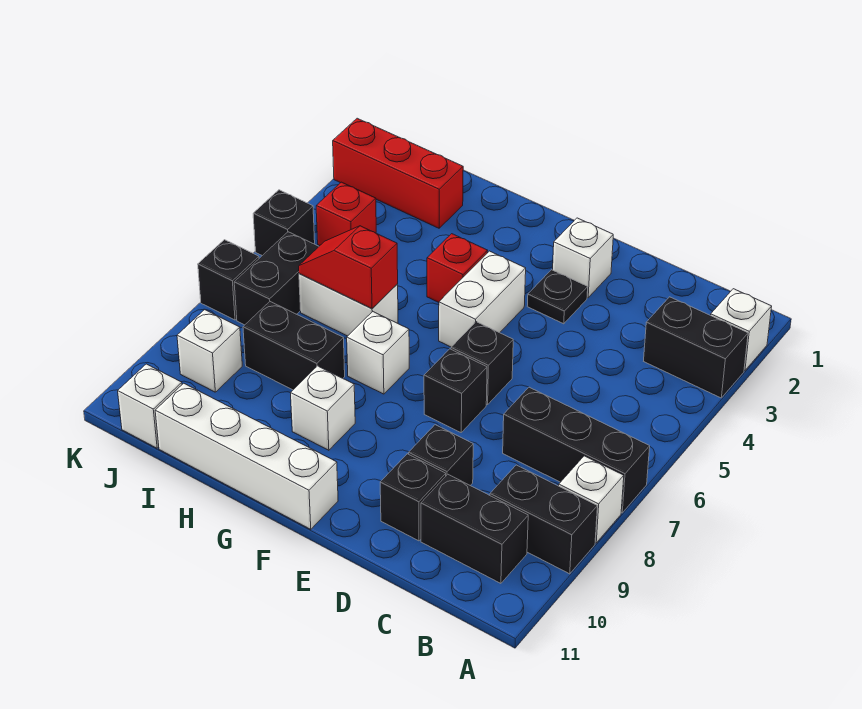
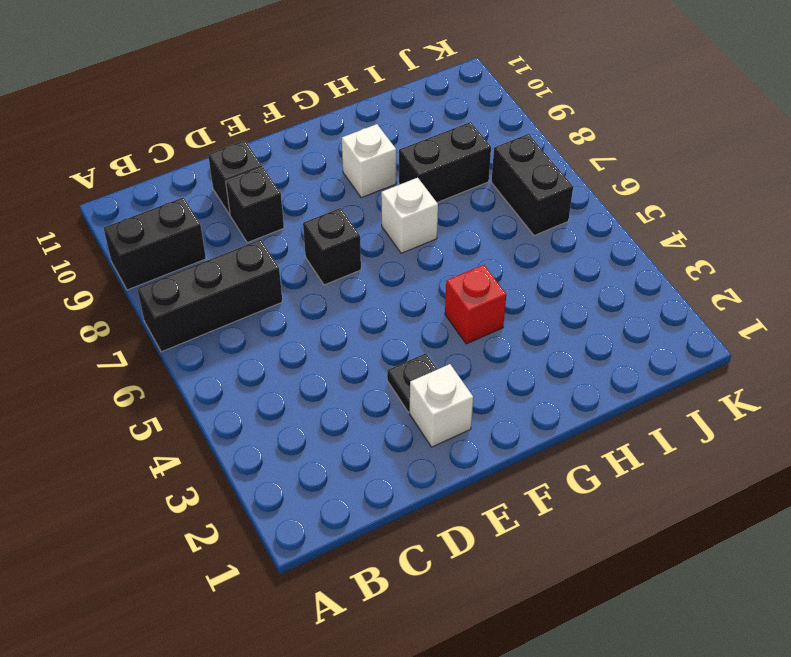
none -> white brick A2 level 1
none -> black brick A3:B3 level 1
none -> white brick A8 level 1

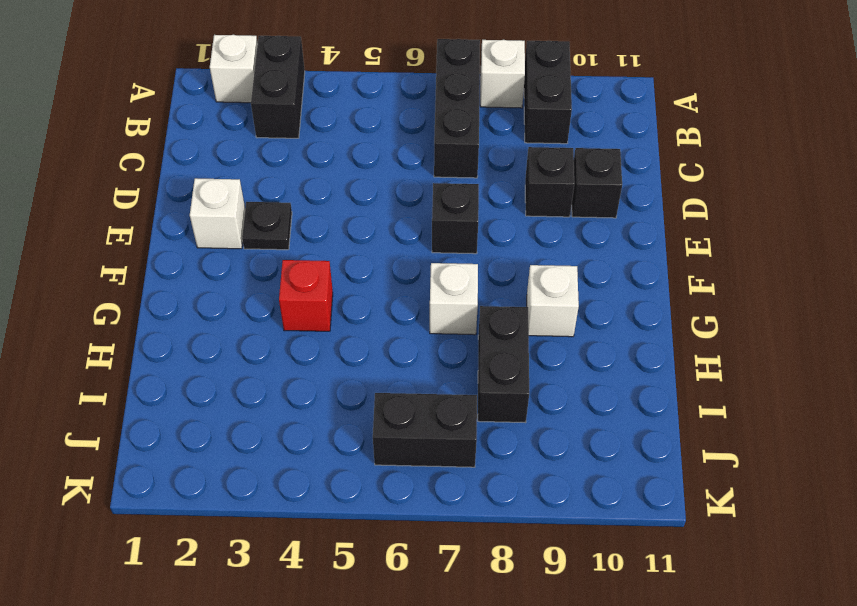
none -> black brick B10:C10 level 1
none -> black brick E6 level 1
none -> white brick F4:F5 level 1

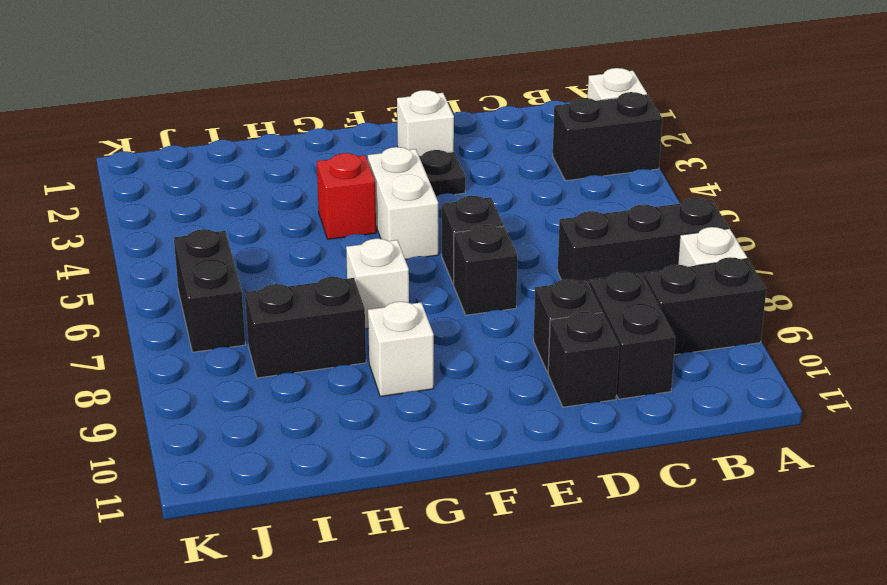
black brick C9:C10 level 1 -> black brick B10:C10 level 1
none -> white brick F11:I11 level 1
none -> white brick H6:I6 level 1
none -> red brick I2:K2 level 1

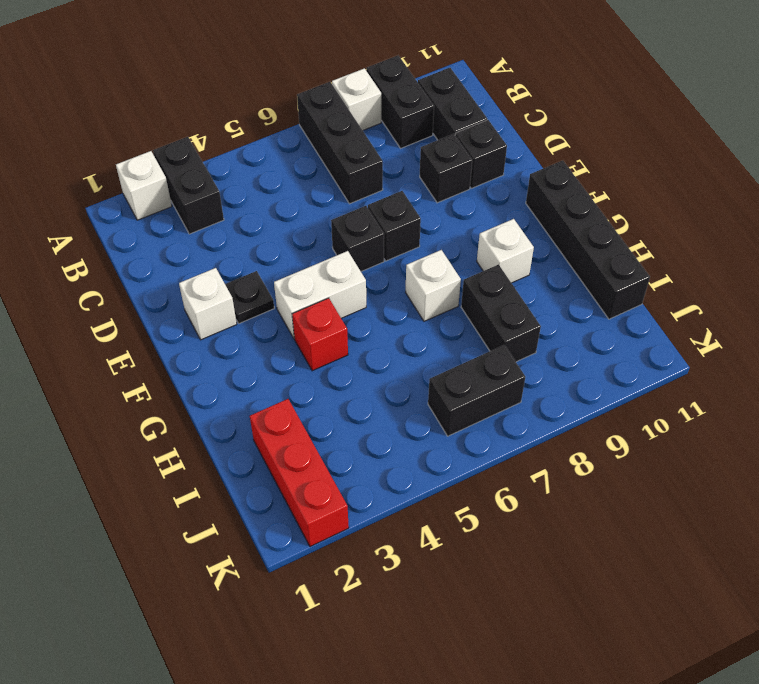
black brick F11:I11 level 1 -> white brick F11:I11 level 1
none -> white brick H6:I6 level 1
none -> red brick J4 level 1
none -> white brick J9 level 1

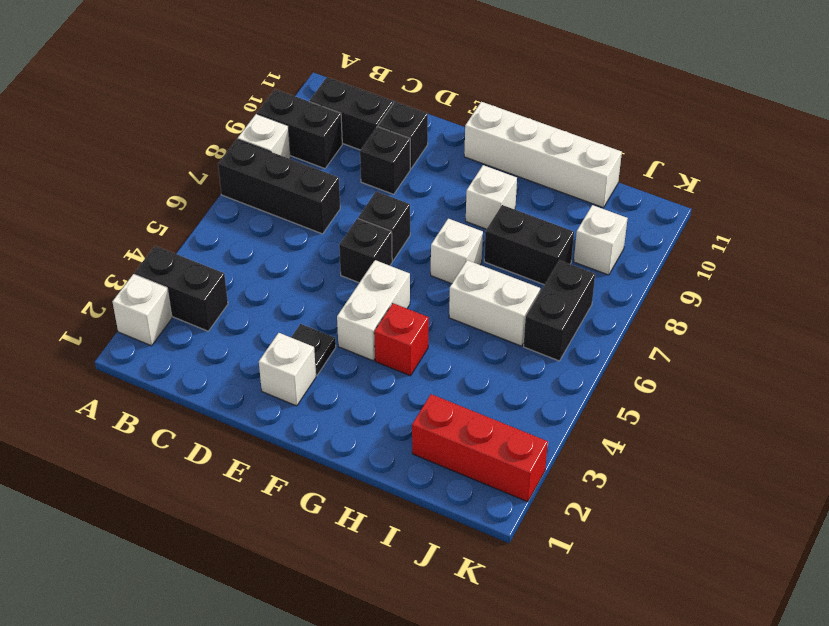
none -> red brick J4 level 1
none -> white brick J11 level 1
none -> black brick K5 level 1

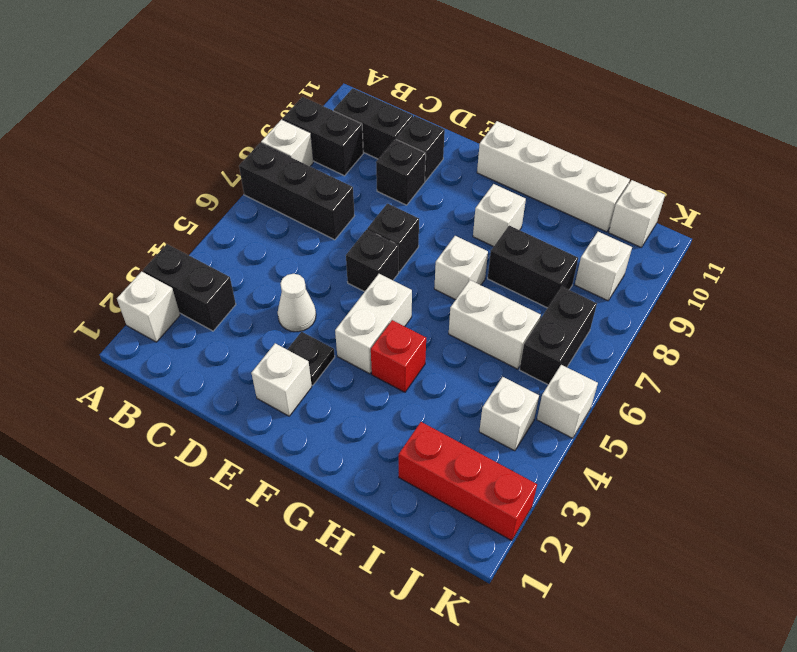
white cone D4 level 1 -> none
white brick J4 level 1 -> red brick J4 level 1
white brick K5 level 1 -> black brick K5 level 1
none -> black brick K7 level 1
none -> red slope H6:I6 level 2 top H

